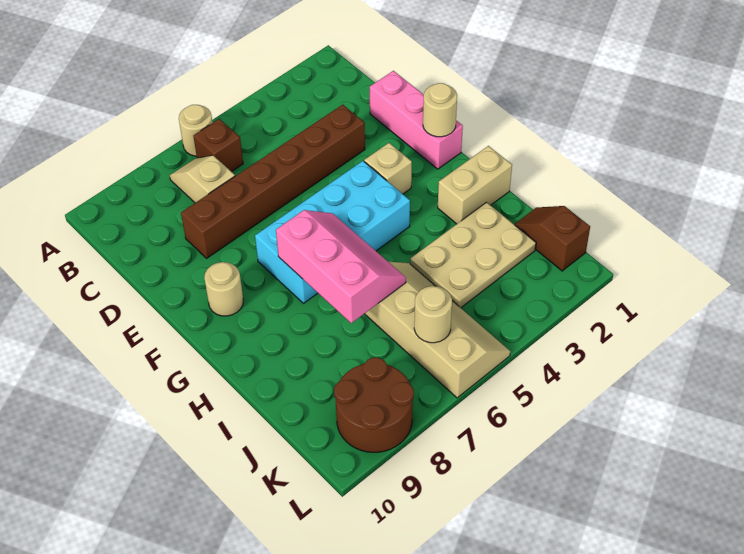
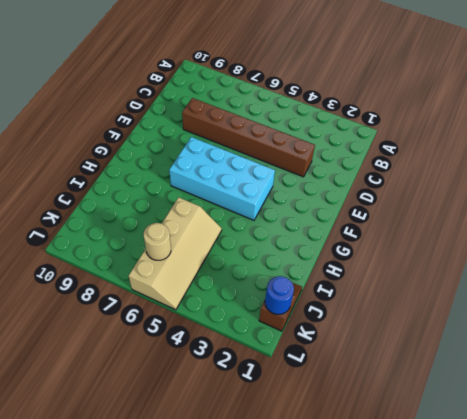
blue round brick K1 level 2 -> none
none -> tan round brick A6 level 1
none -> brown brick B6 level 1
none -> tan slope B7:C7 level 1 top C

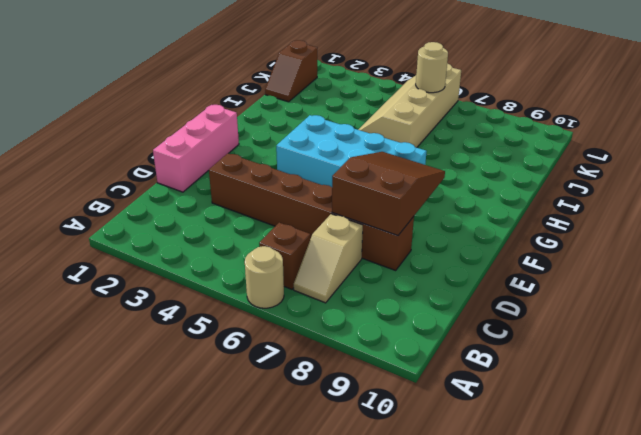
brown slope D7:F8 level 2 top D -> none
none -> tan brick F3 level 1
none -> tan round brick F9 level 1
none -> tan brick H1:H2 level 1

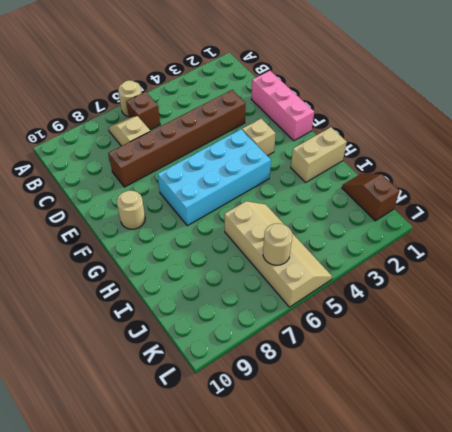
none -> tan plate I2:J4 level 1
none -> brown round brick K8:L9 level 1
none -> tan round brick F1 level 2

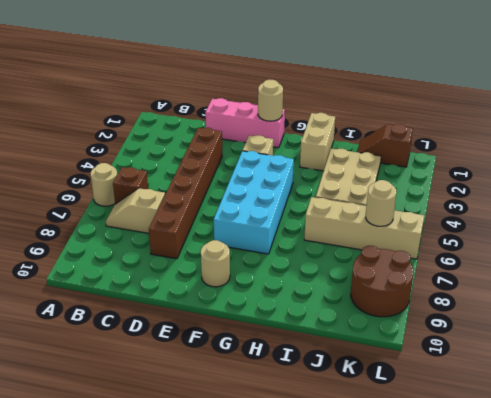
none -> pink slope G6:I7 level 2 top 7

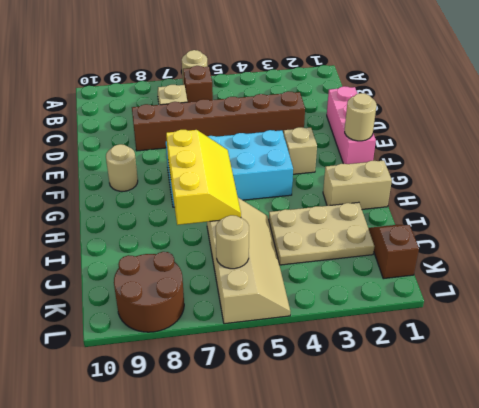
yellow slope G6:I7 level 2 top 7 -> pink slope G6:I7 level 2 top 7

